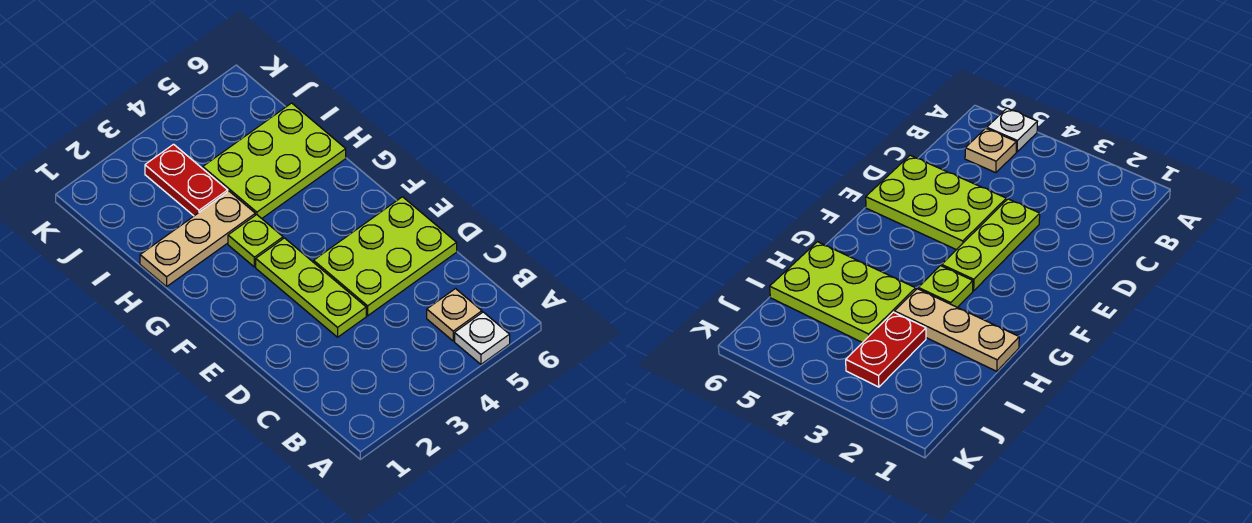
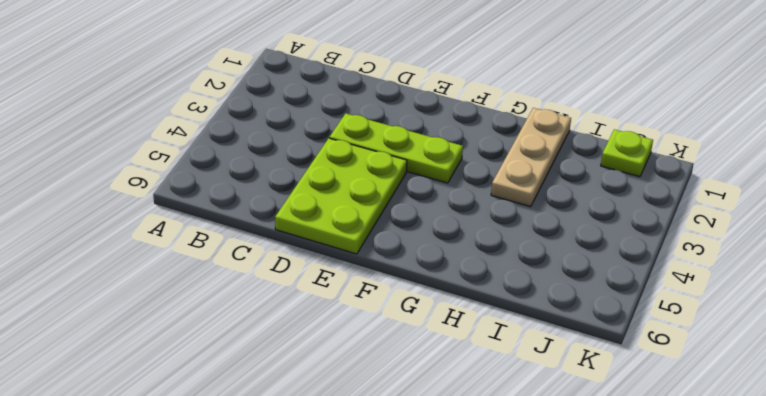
lime plate J1 level 1 -> lime plate G3 level 1
none -> white plate A5 level 1
none -> tan plate B5 level 1

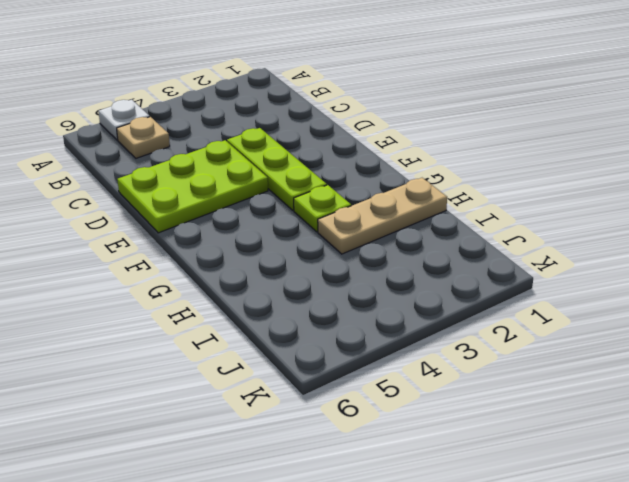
none -> lime plate H4:I6 level 1
none -> red plate I3:J3 level 1

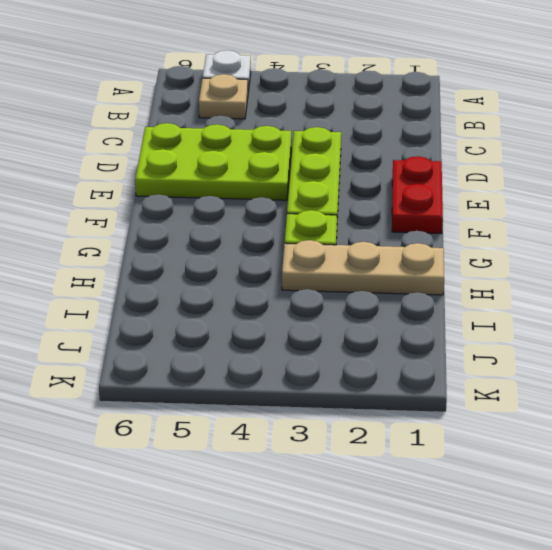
red plate E1:F1 level 1 -> red plate I3:J3 level 1
none -> lime plate H4:I6 level 1

